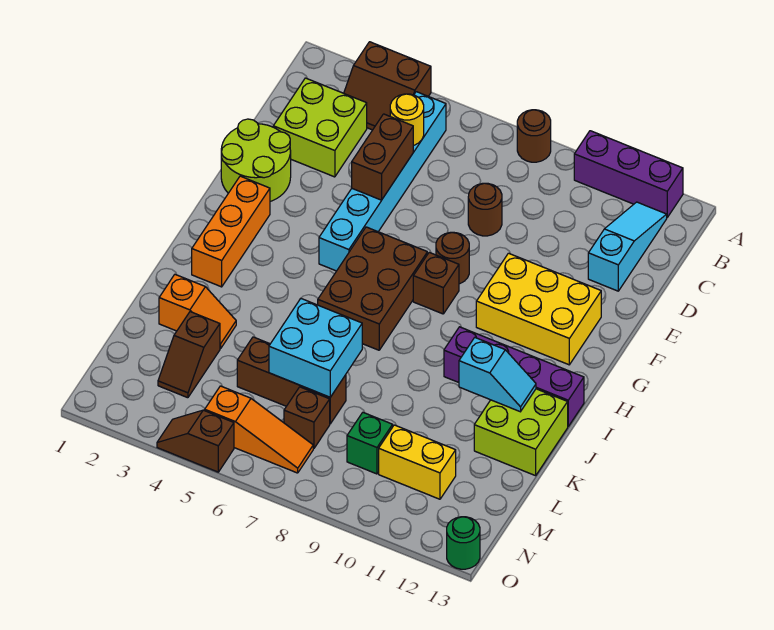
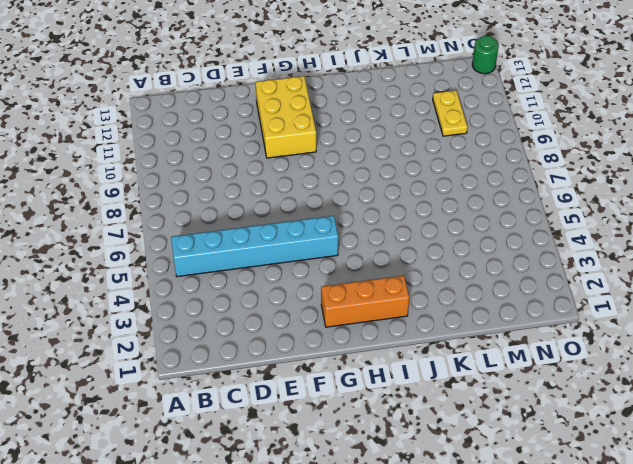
yellow plate M10:M11 level 1 -> yellow brick M10:M11 level 1
none -> brown slope A3:B4 level 1 top A
none -> brown round brick A8 level 1
none -> purple brick A10:A12 level 1

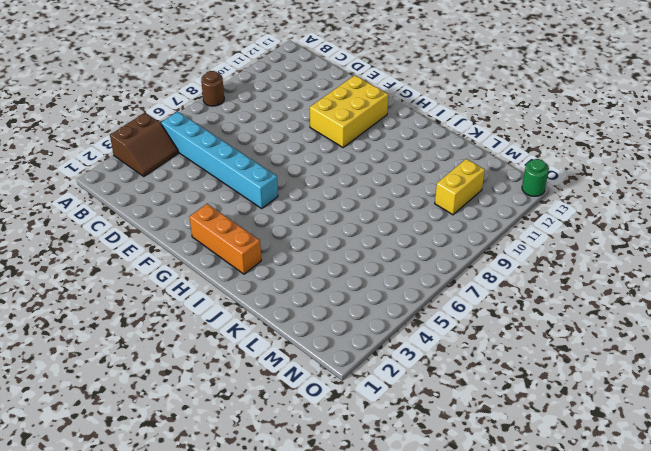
none -> purple brick A10:A12 level 1
none -> cyan slope B12:D12 level 1 top D
none -> lime brick C2:D3 level 1

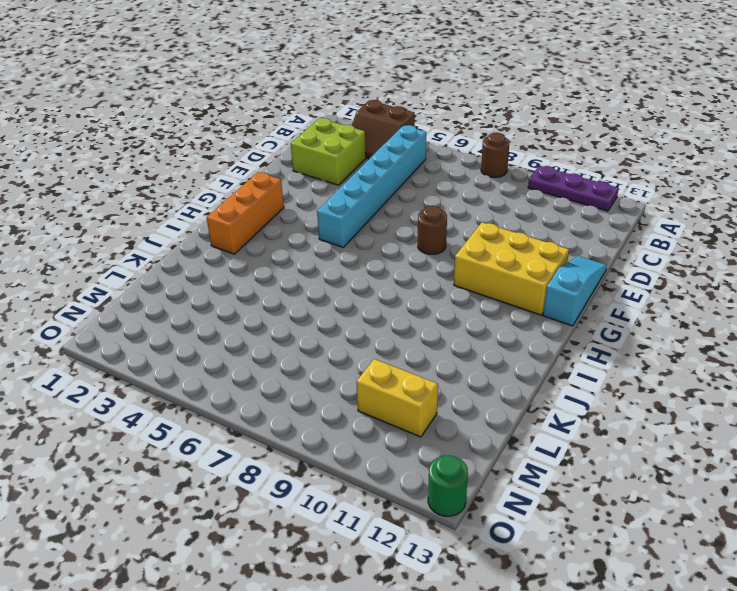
purple plate A10:A12 level 1 -> purple brick A10:A12 level 1
cyan slope E13:G13 level 1 top G -> cyan slope B12:D12 level 1 top D
none -> brown round brick D8 level 1
none -> lime round brick E1:F2 level 1
none -> brown brick G6:I7 level 1

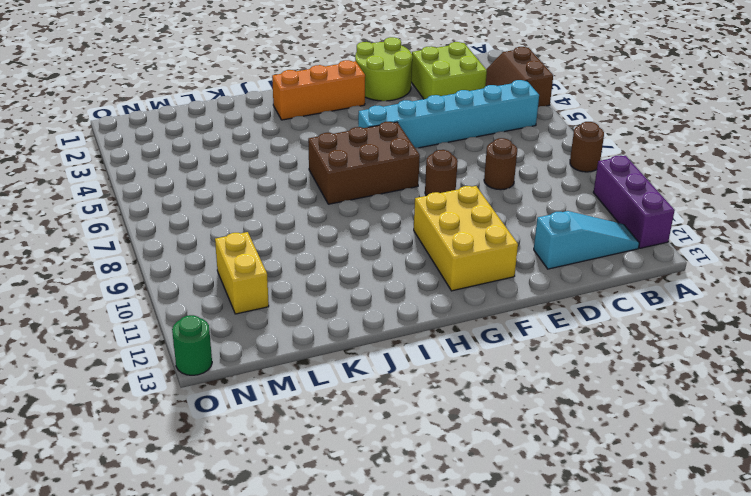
none -> brown brick G8 level 1
none -> purple brick I10:I13 level 1
none -> lime brick J12:K13 level 1

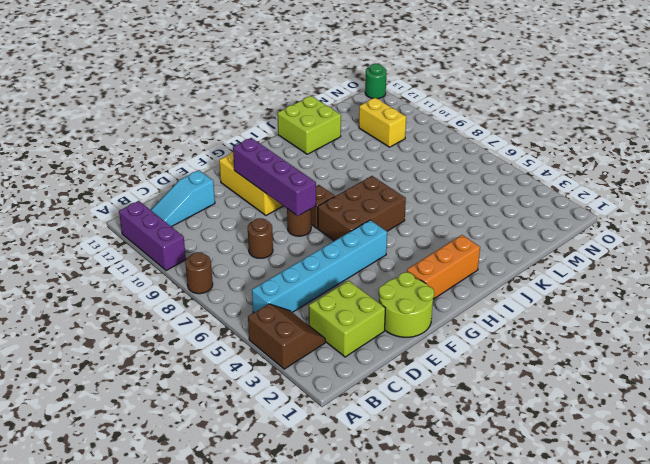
purple brick F8:F11 level 2 -> purple brick I10:I13 level 1
none -> orange slope K2:K3 level 1 top 2
none -> brown slope L3:M3 level 1 top L
none -> brown brick L5:L7 level 1

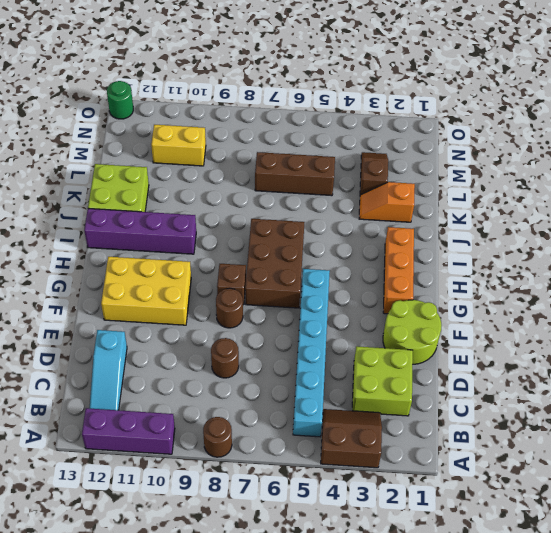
none -> brown brick M7 level 1
none -> green brick M9 level 1
none -> orange slope N5:N7 level 1 top 5

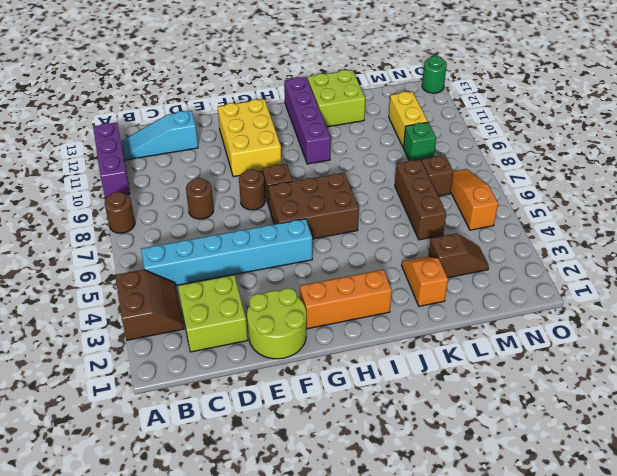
none -> brown slope O4:O5 level 1 top 5
none -> yellow round brick C5 level 2
none -> brown brick D5:E5 level 2

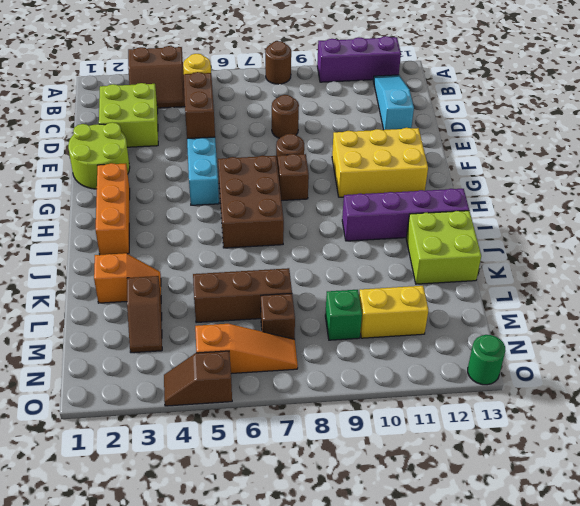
none -> cyan slope J11:J12 level 2 top 11
none -> cyan brick K6:L7 level 2

